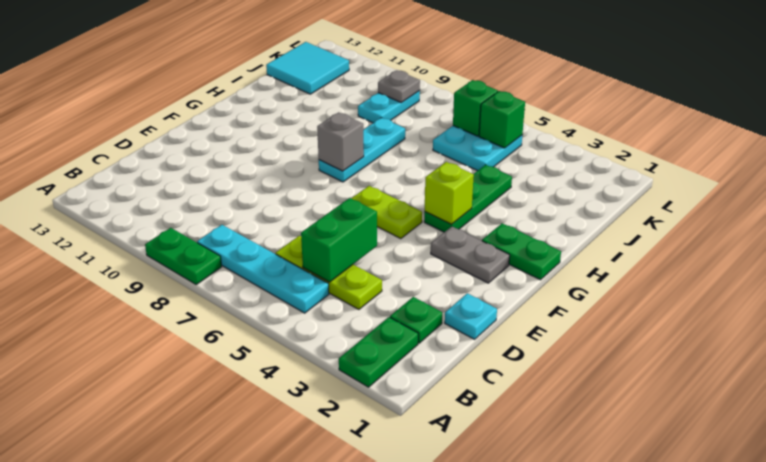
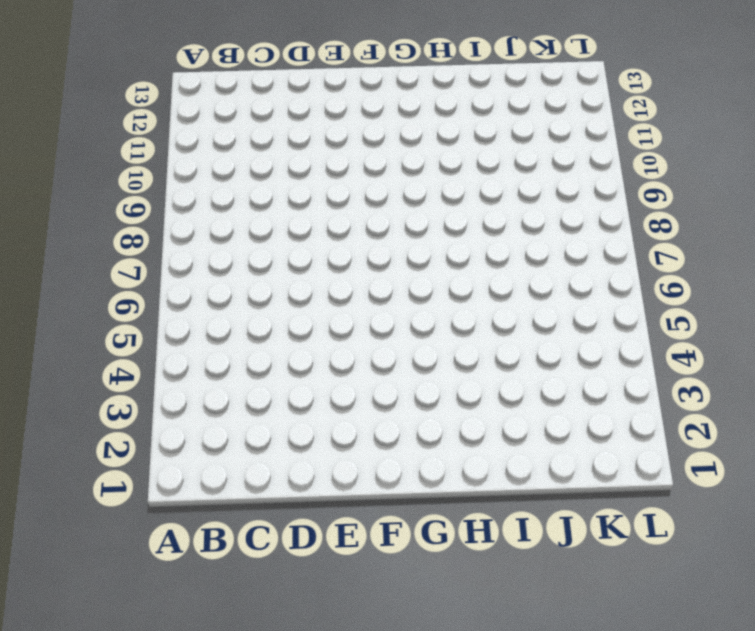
none -> green plate A2:B2 level 1
none -> green plate A8:A9 level 1
none -> cyan plate B5:B8 level 1

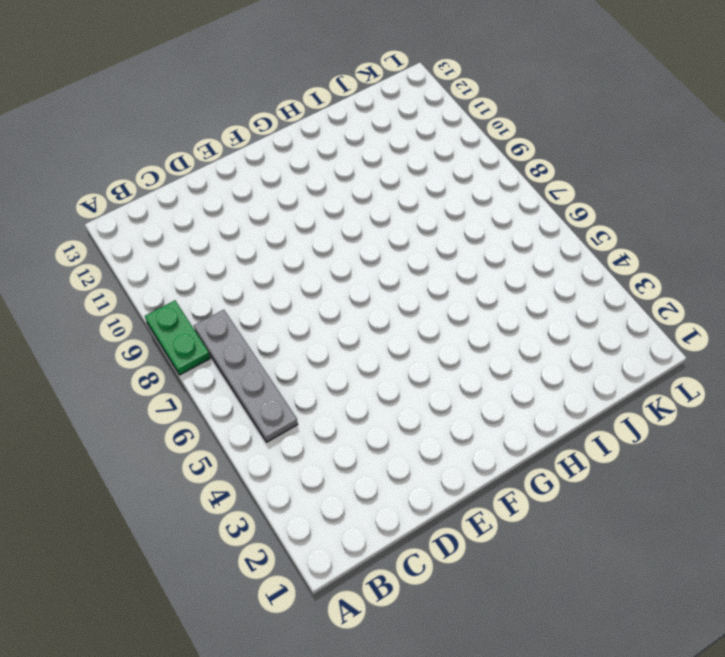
grey plate B5:B8 level 1 -> cyan plate B5:B8 level 1
none -> green plate A2:B2 level 1
none -> green plate C2 level 1
none -> lime plate C4:C6 level 1

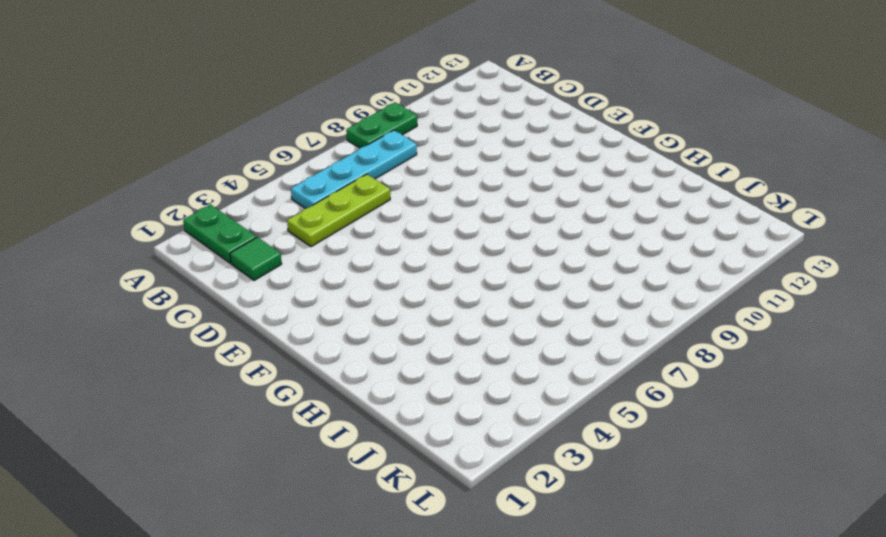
green tile C2 level 1 -> green plate C2 level 1
none -> cyan plate D1 level 1
none -> grey plate F2:F3 level 1
none -> lime plate F5:F6 level 1

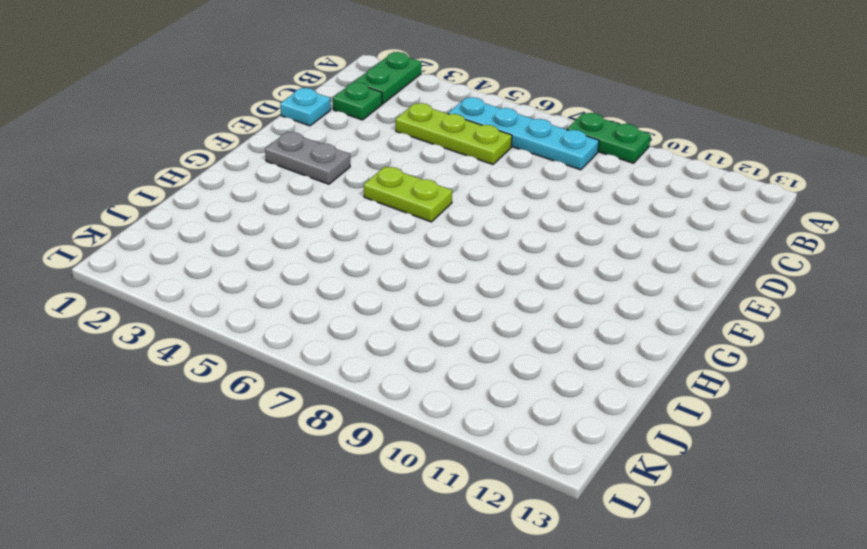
none -> green plate G1:G2 level 1
none -> green plate G4:I4 level 1
none -> cyan plate G8:I8 level 1

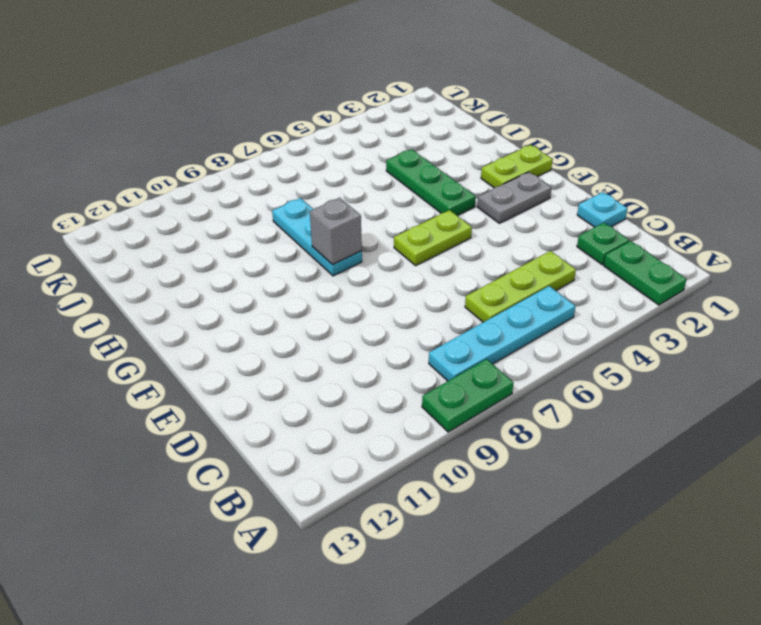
lime plate G1:G2 level 1 -> green plate G1:G2 level 1
none -> cyan plate J5:K6 level 1
none -> cyan plate J9:K9 level 1
none -> cyan tile J12:K13 level 1

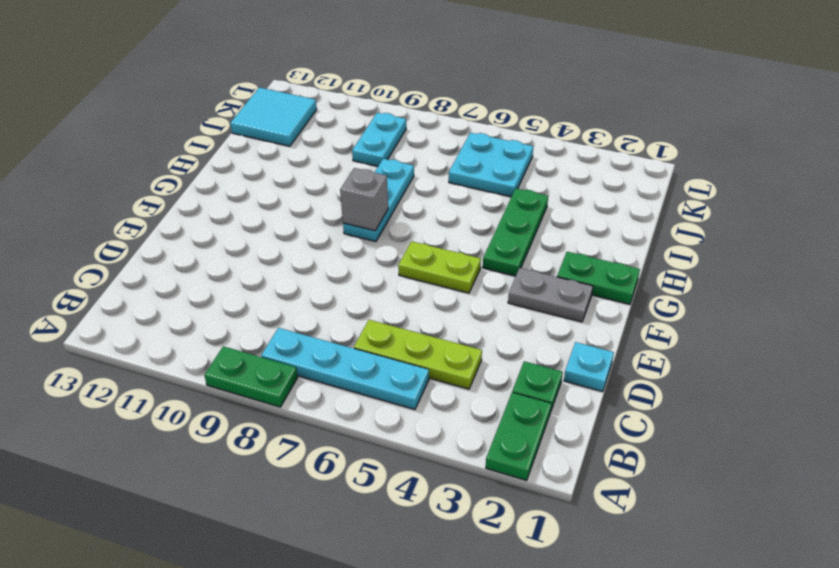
none -> green brick C5:D5 level 2
none -> lime brick G4 level 2
none -> green brick K5 level 2

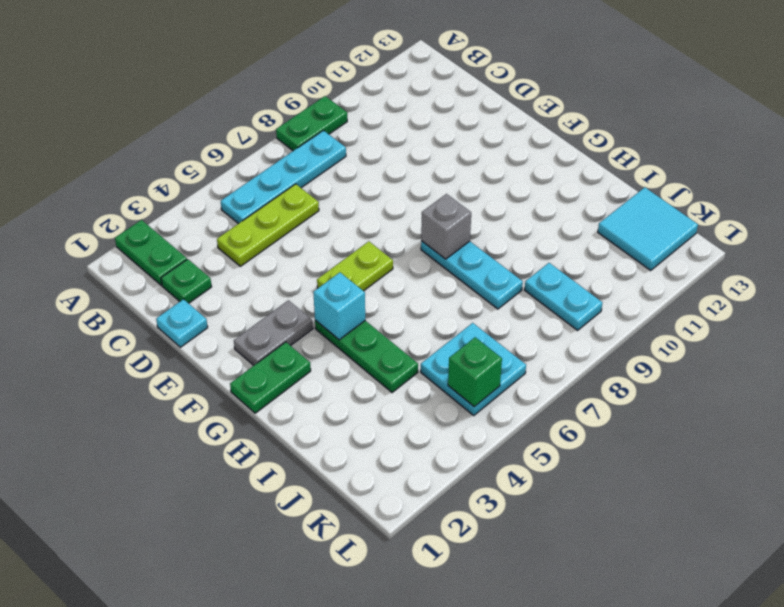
cyan brick G4 level 2 -> lime brick G4 level 2
none -> green brick C5:D5 level 2
none -> green brick K6 level 2
none -> grey plate K9 level 2

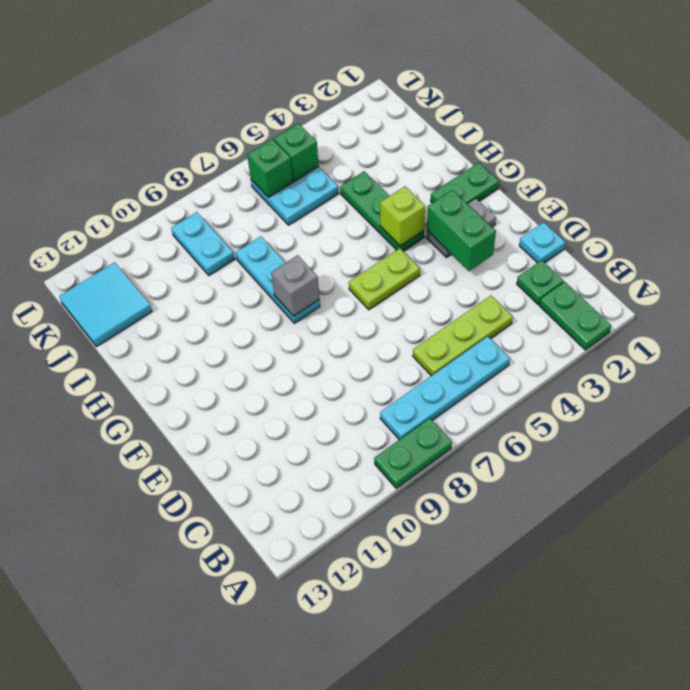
green brick E3:F3 level 2 -> green brick C5:D5 level 2
none -> grey plate K9 level 2

